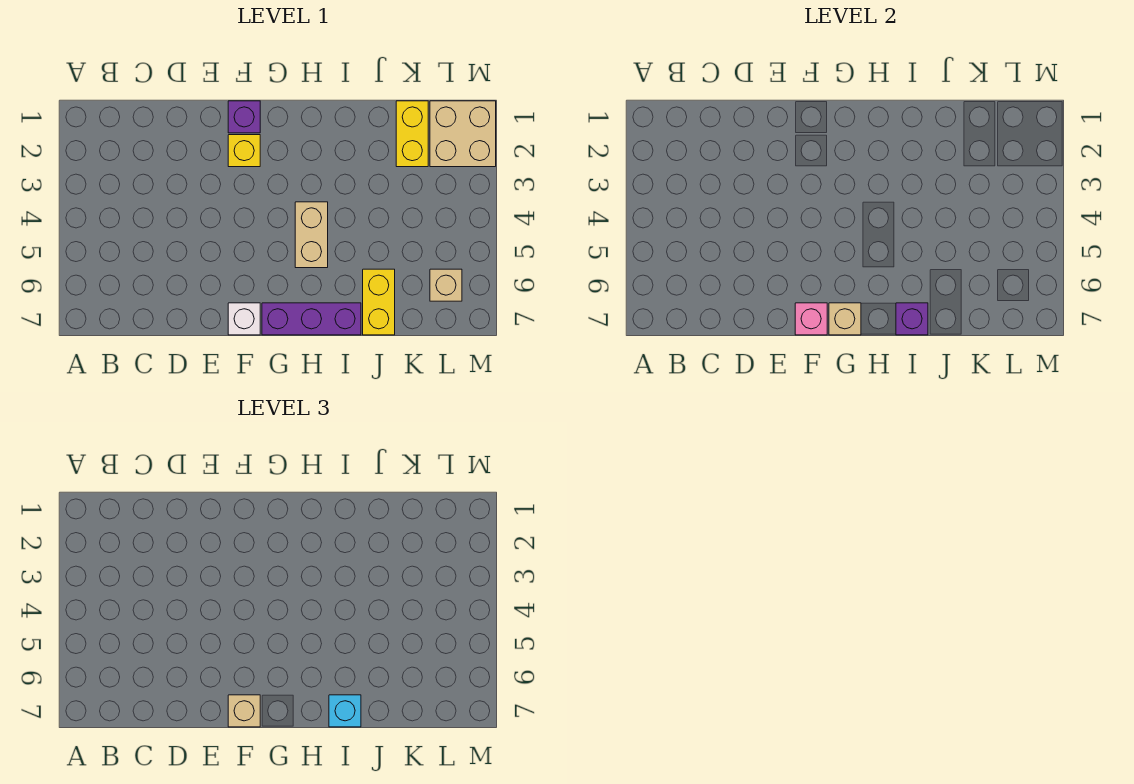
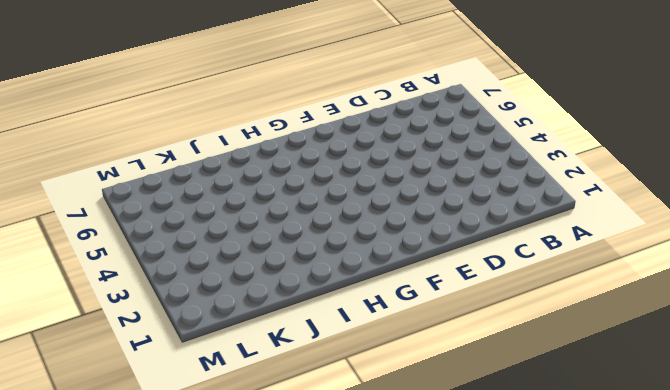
none -> purple brick F1 level 1
none -> yellow brick F2 level 1
none -> white brick F7 level 1

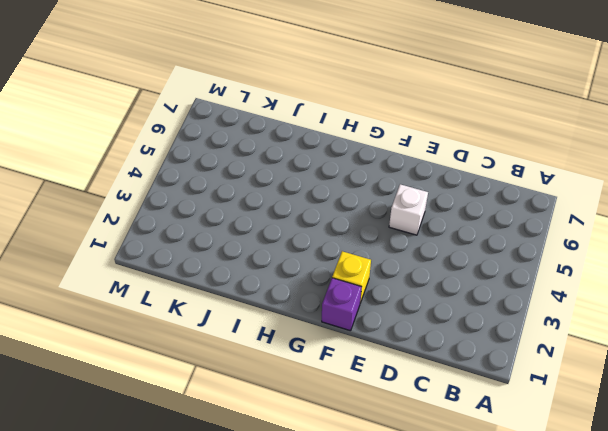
white brick E5 level 1 -> white brick F7 level 1
none -> purple brick G7:I7 level 1
none -> tan brick H4:H5 level 1
none -> yellow brick J6:J7 level 1

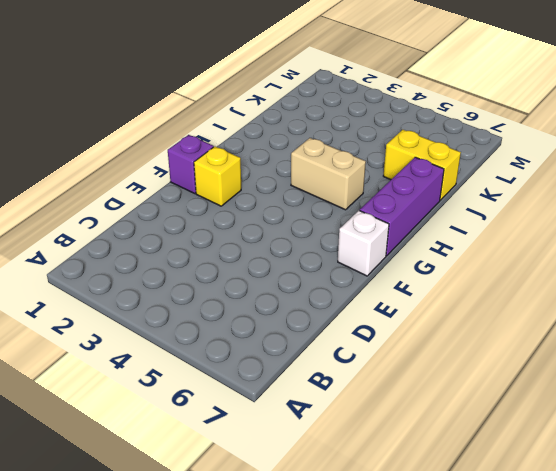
none -> yellow brick K1:K2 level 1
none -> tan brick L1:M2 level 1
none -> tan brick L6 level 1

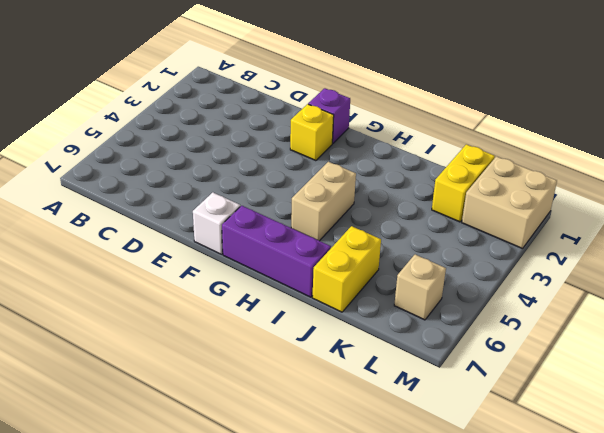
none -> pink brick F7 level 2
none -> tan brick G7 level 2
none -> purple brick I7 level 2

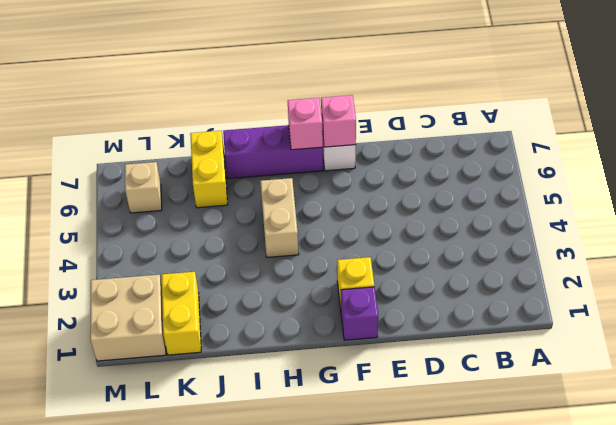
pink brick G7 level 2 -> tan brick G7 level 2
none -> purple brick I7 level 2
none -> tan brick F7 level 3
none -> cyan brick I7 level 3

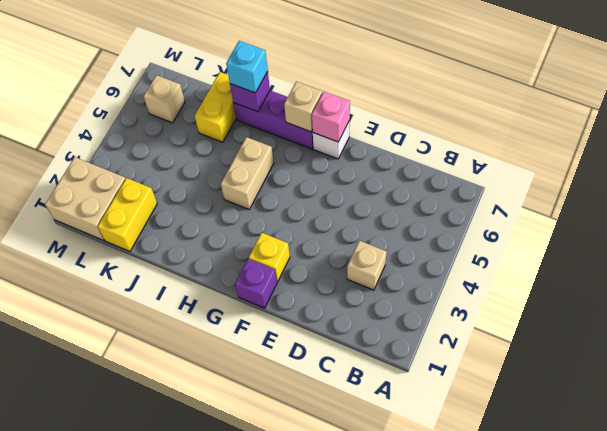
tan brick C3 level 1 -> tan brick F7 level 3

